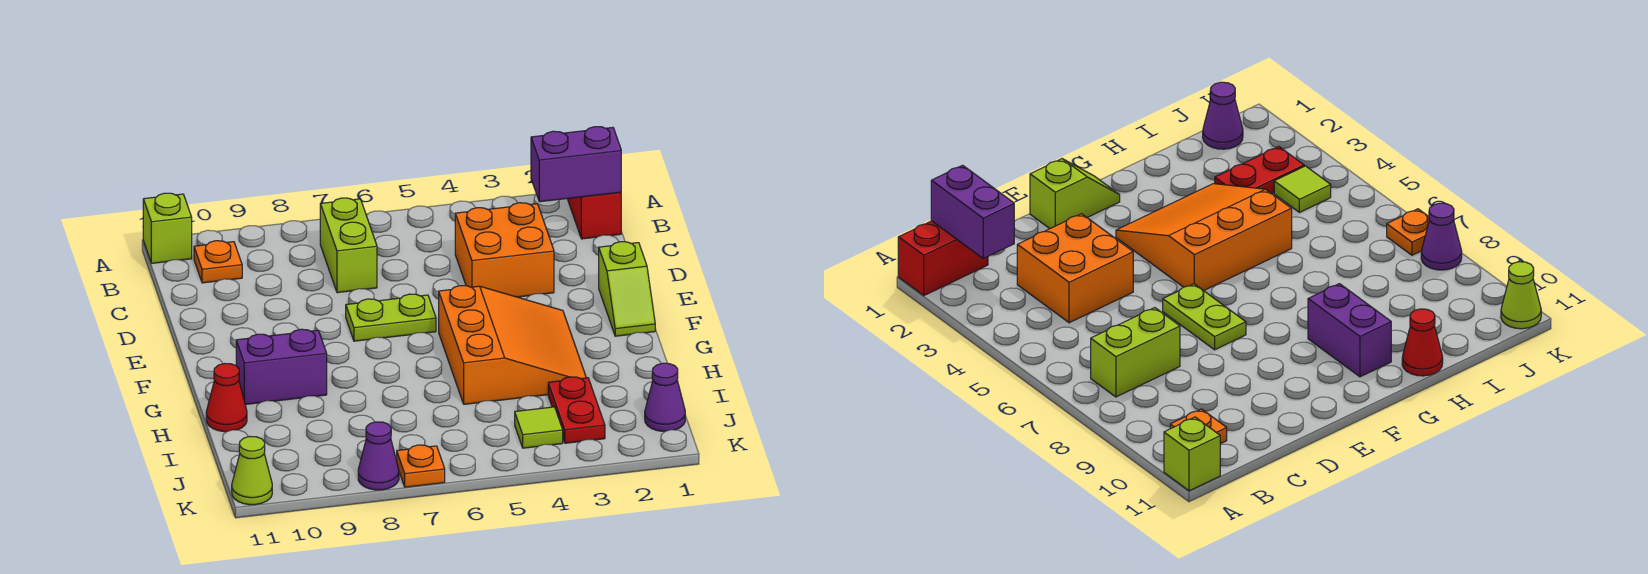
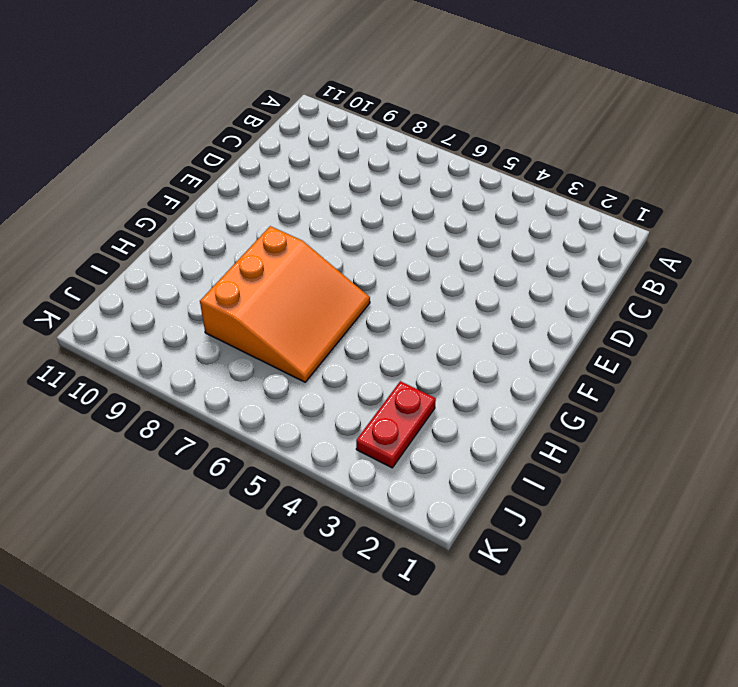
orange slope G6:I8 level 1 top 8 -> orange slope F3:H5 level 1 top 5
none -> red brick A1:B1 level 1
none -> lime brick A11 level 1
none -> lime brick B7:C7 level 1

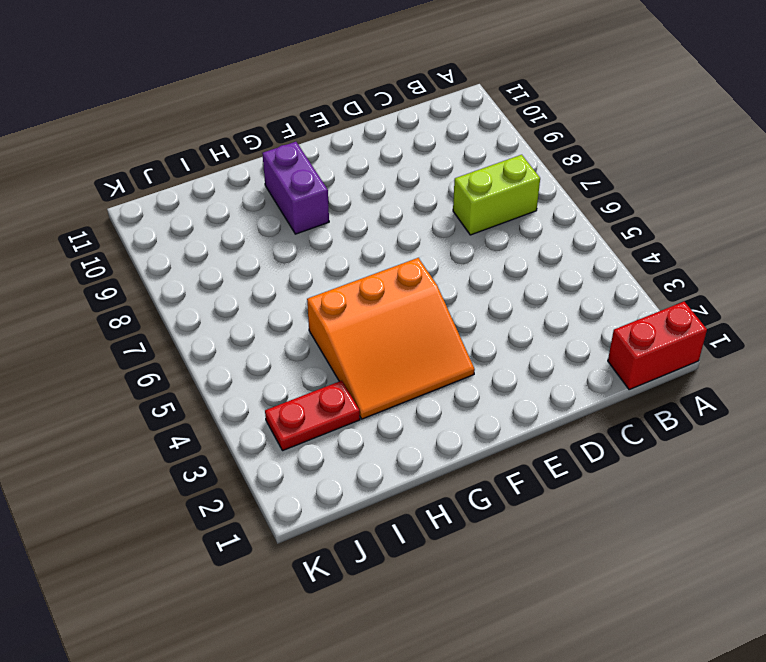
none -> lime brick A11 level 1
none -> orange plate B10 level 1
none -> orange brick C3:D4 level 1

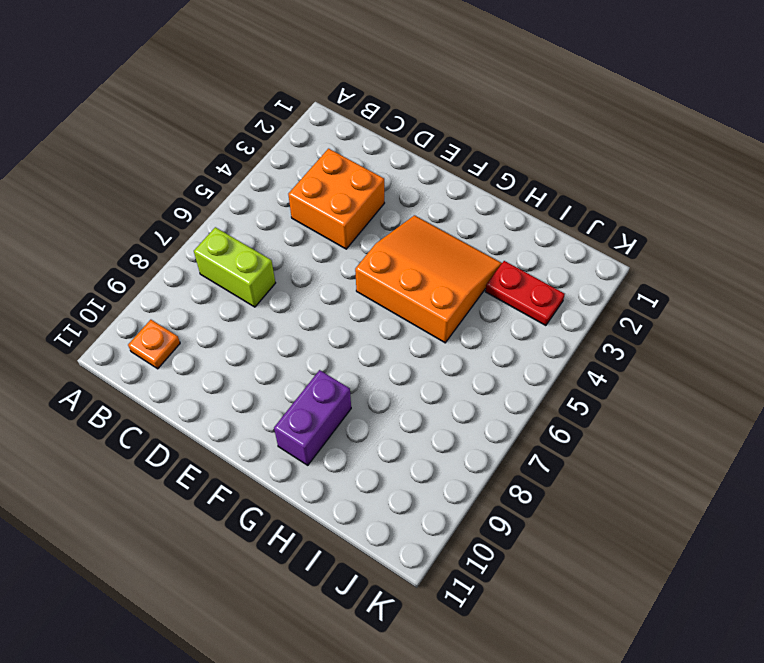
none -> red brick A1:B1 level 1
none -> lime brick A11 level 1
none -> lime slope E1:F1 level 1 top E

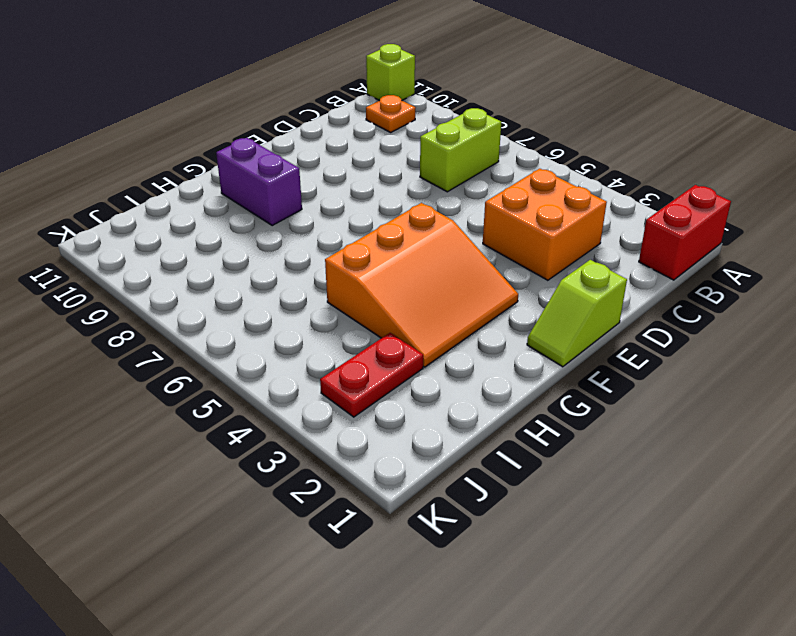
none -> lime plate E6:E7 level 1
none -> red cone H11 level 1
none -> purple cone J1 level 1

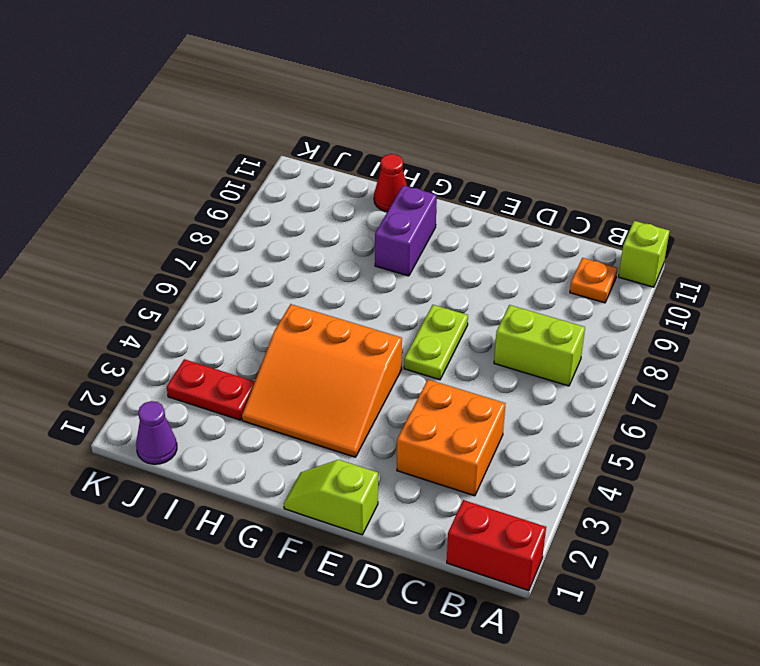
none -> lime tile J4 level 1
none -> orange plate K7 level 1
none -> purple cone K8 level 1

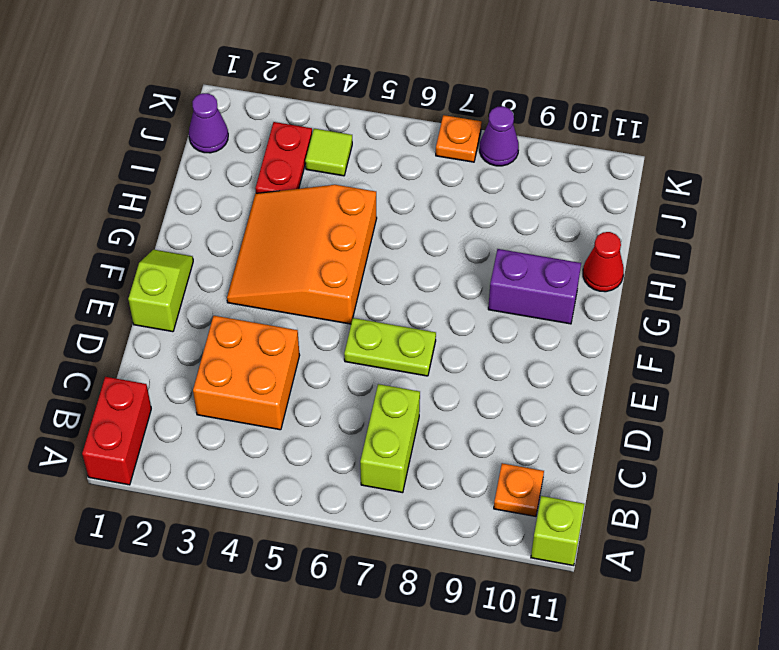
none -> lime cone K11 level 1
none -> purple brick B1:B2 level 2

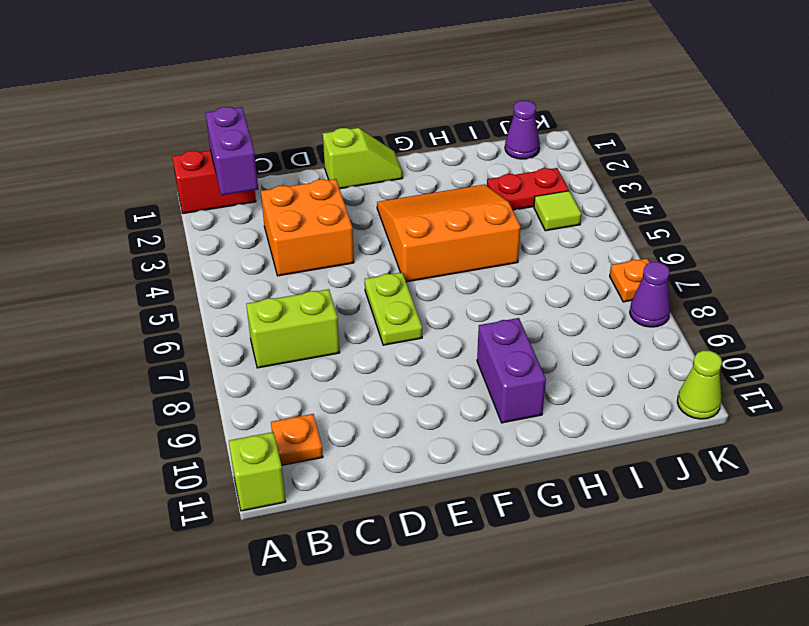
none -> red cone H11 level 1

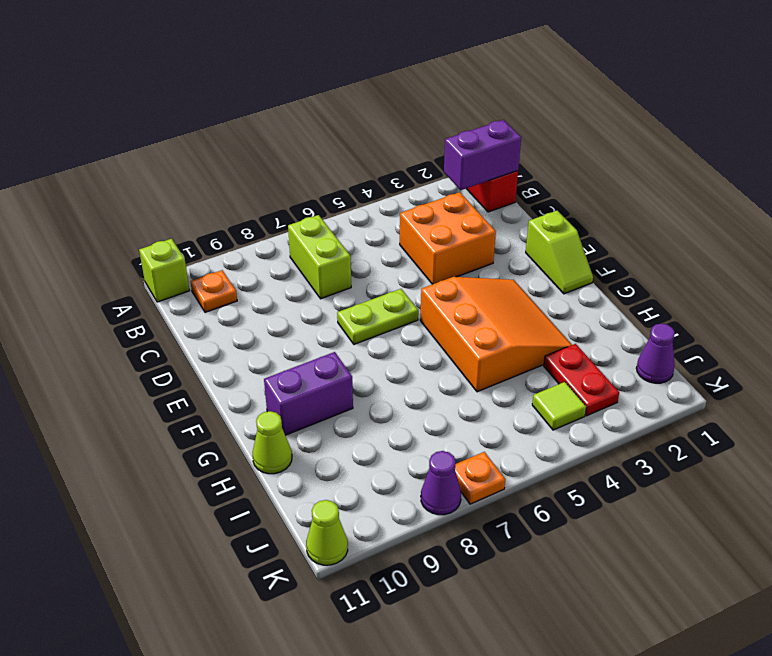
lime cone H11 level 1 -> red cone H11 level 1

